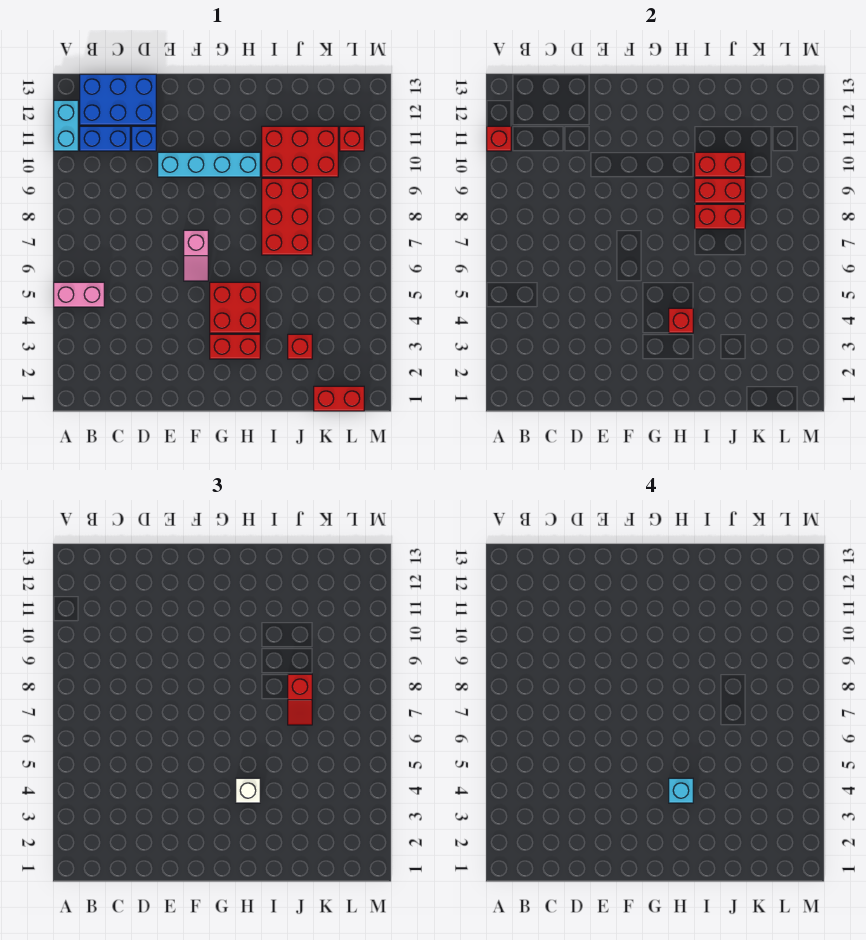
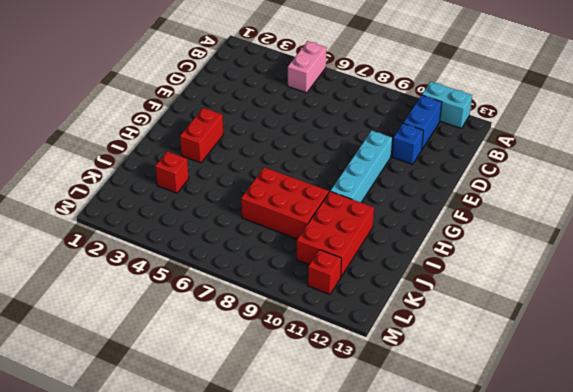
none -> blue brick B12:D13 level 1
none -> pink slope F6:F7 level 1 top 7
none -> red brick G4:H5 level 1

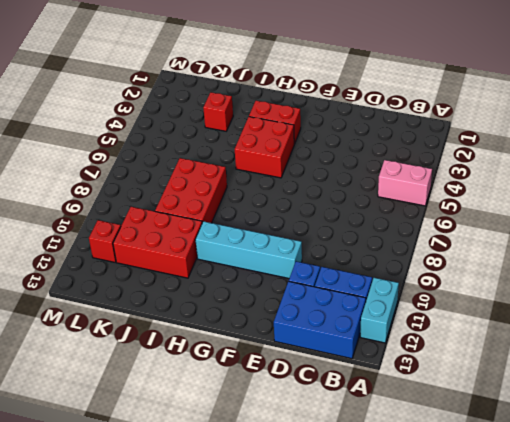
none -> pink slope F6:F7 level 1 top 7
none -> red brick K1:L1 level 1
none -> red brick A11 level 2

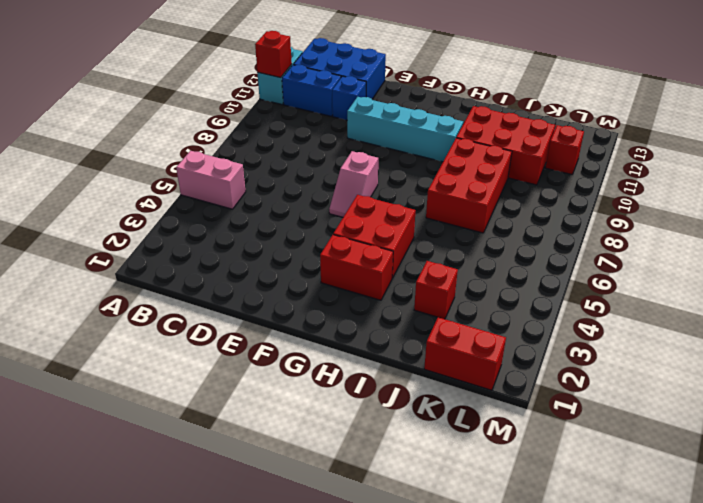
none -> red brick H4 level 2
none -> red brick I8:J8 level 2
none -> red brick I9:J9 level 2

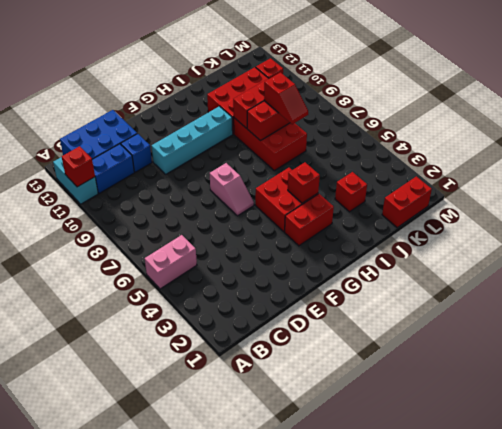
none -> red brick I10:J10 level 2
none -> white brick H4 level 3
none -> cyan brick H4 level 4

